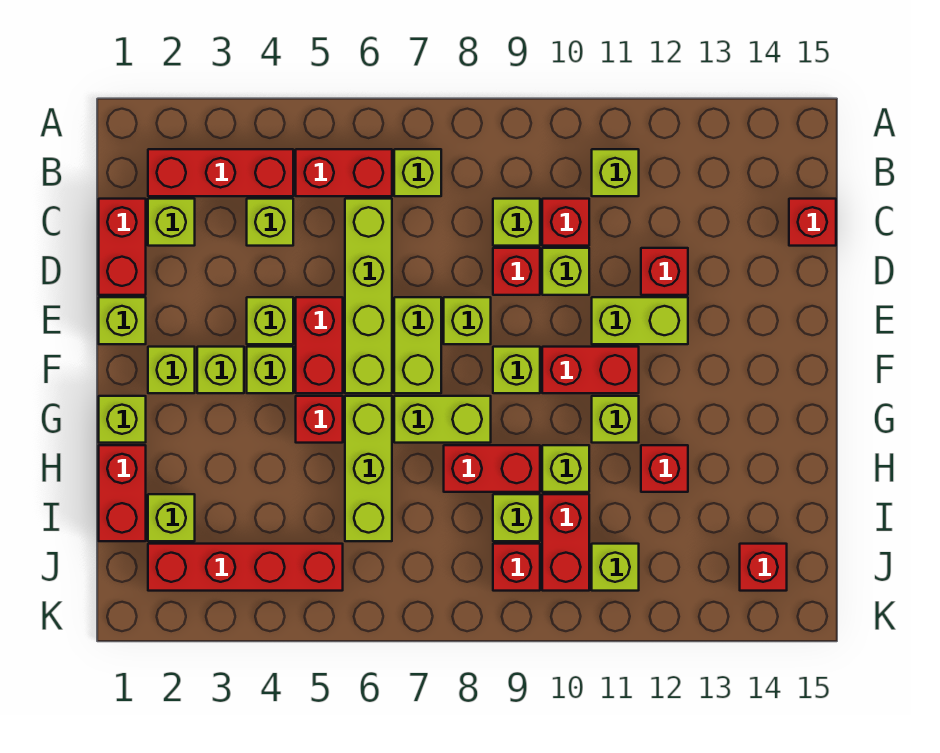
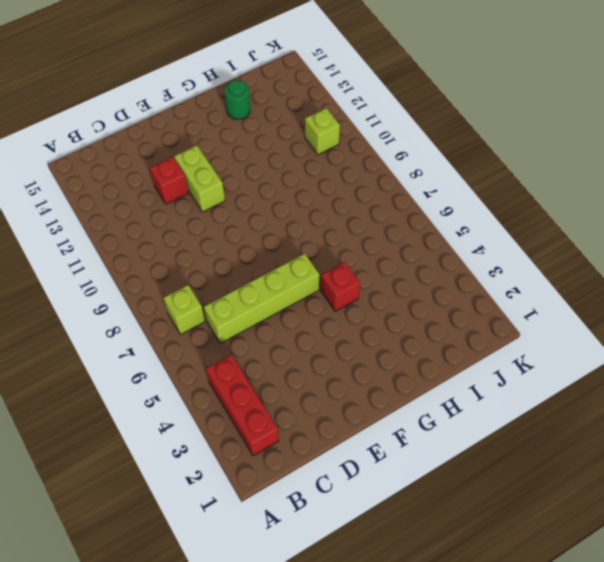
green round brick H14 level 1 -> none
none -> red brick B5:B6 level 1
none -> lime brick B11 level 1
none -> red brick C1:D1 level 1
none -> lime brick C2 level 1

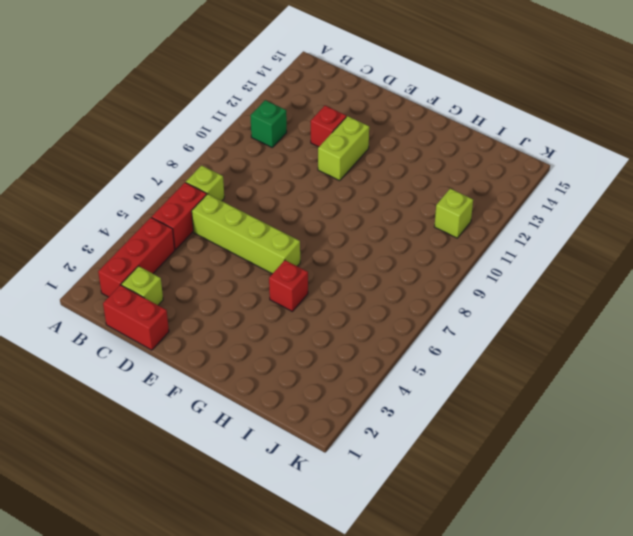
green brick B11 level 1 -> lime brick B11 level 1
none -> lime brick C4 level 1
none -> lime brick C9 level 1
none -> red brick C10 level 1
none -> red brick C15 level 1

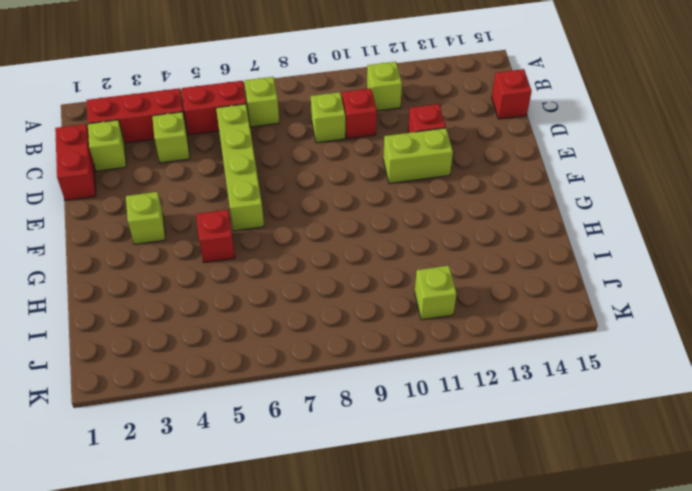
none -> red brick D9 level 1
none -> lime brick D10 level 1
none -> lime brick E1 level 1
none -> lime brick E4 level 1

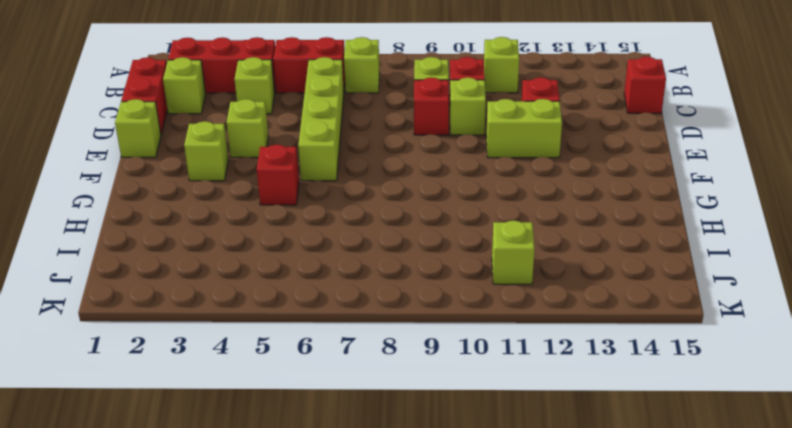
none -> red brick E5:F5 level 1
none -> lime brick E7:F7 level 1
none -> lime brick E8 level 1
none -> lime brick F2 level 1

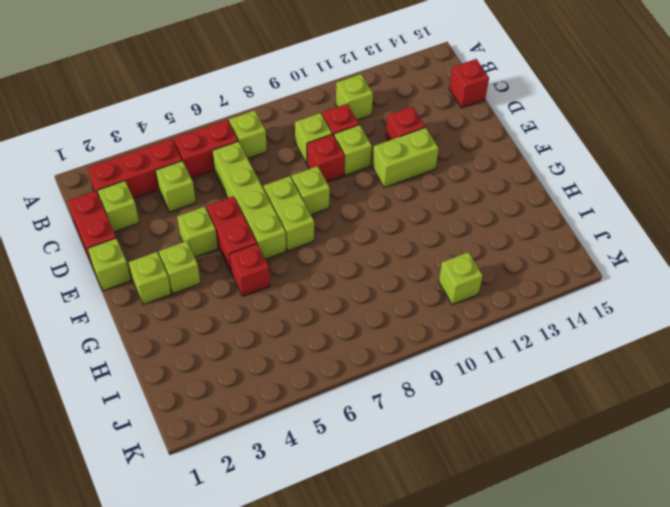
none -> lime brick F4 level 1
none -> lime brick F9 level 1
none -> red brick F10:F11 level 1
none -> lime brick G1 level 1

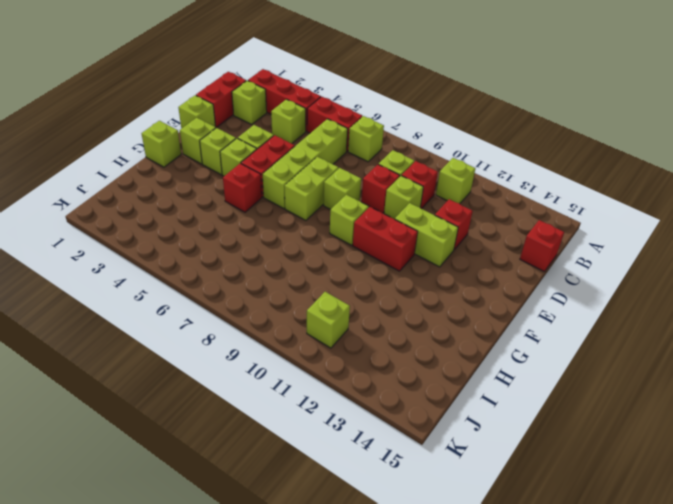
none -> lime brick G6:I6 level 1
none -> lime brick G7:G8 level 1
none -> lime brick G11 level 1
none -> red brick H1:I1 level 1

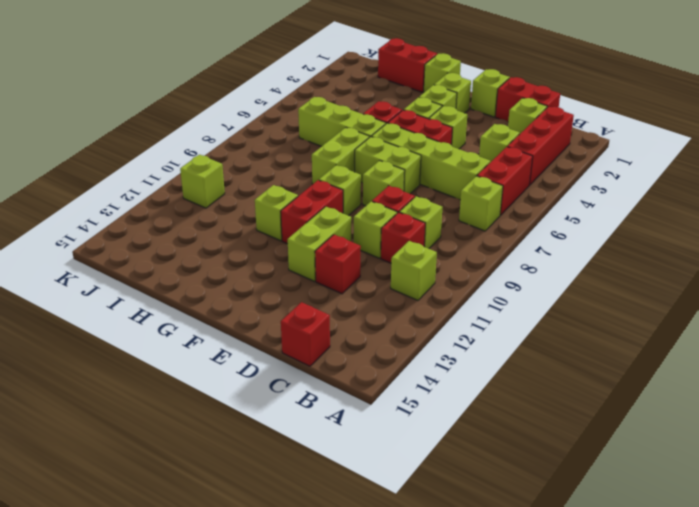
none -> red brick H8:H9 level 1
none -> lime brick H10 level 1
none -> red brick H12 level 1
none -> lime brick I2 level 1

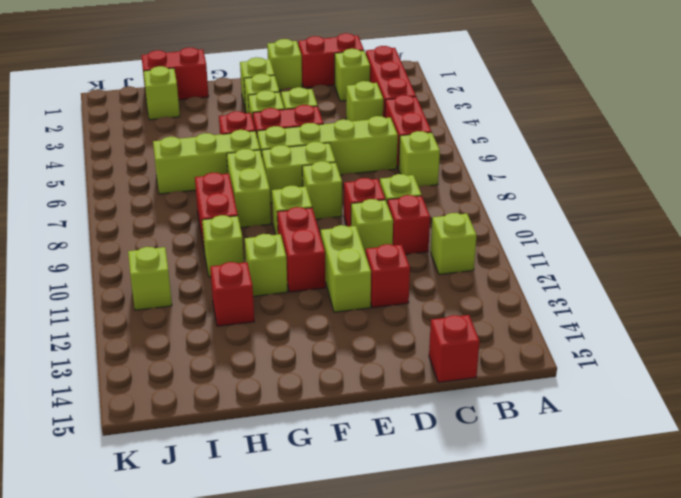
none -> lime brick G1 level 1
none -> lime brick I9 level 1
none -> red brick I10:J10 level 1
none -> red brick J2:J5 level 1

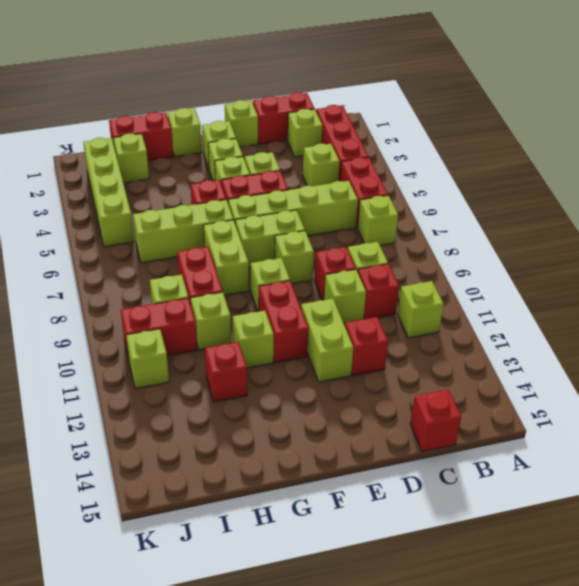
lime brick J2:J5 level 1 -> red brick J2:J5 level 1
none -> red brick J9 level 1
none -> red brick J14 level 1

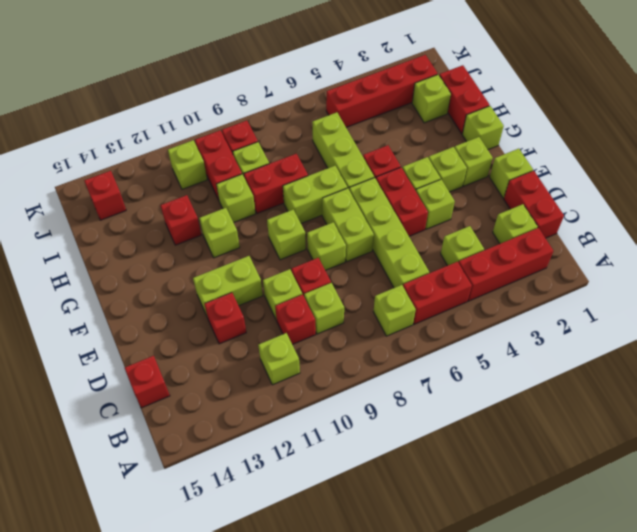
none -> red brick F10:F11 level 1

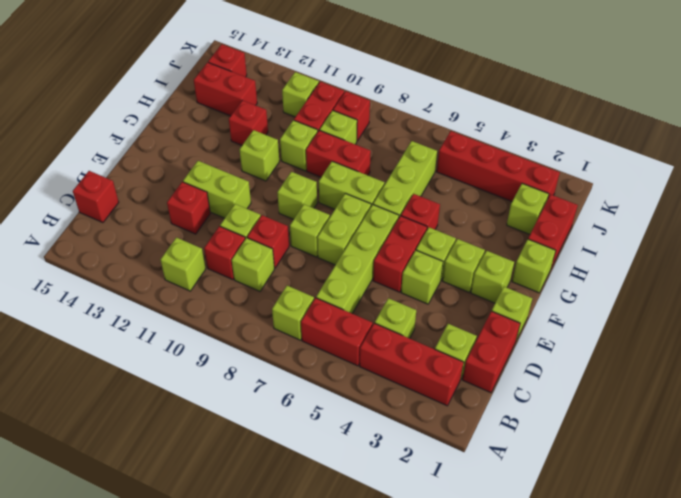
red brick I13:I14 level 1 -> red brick F10:F11 level 1

